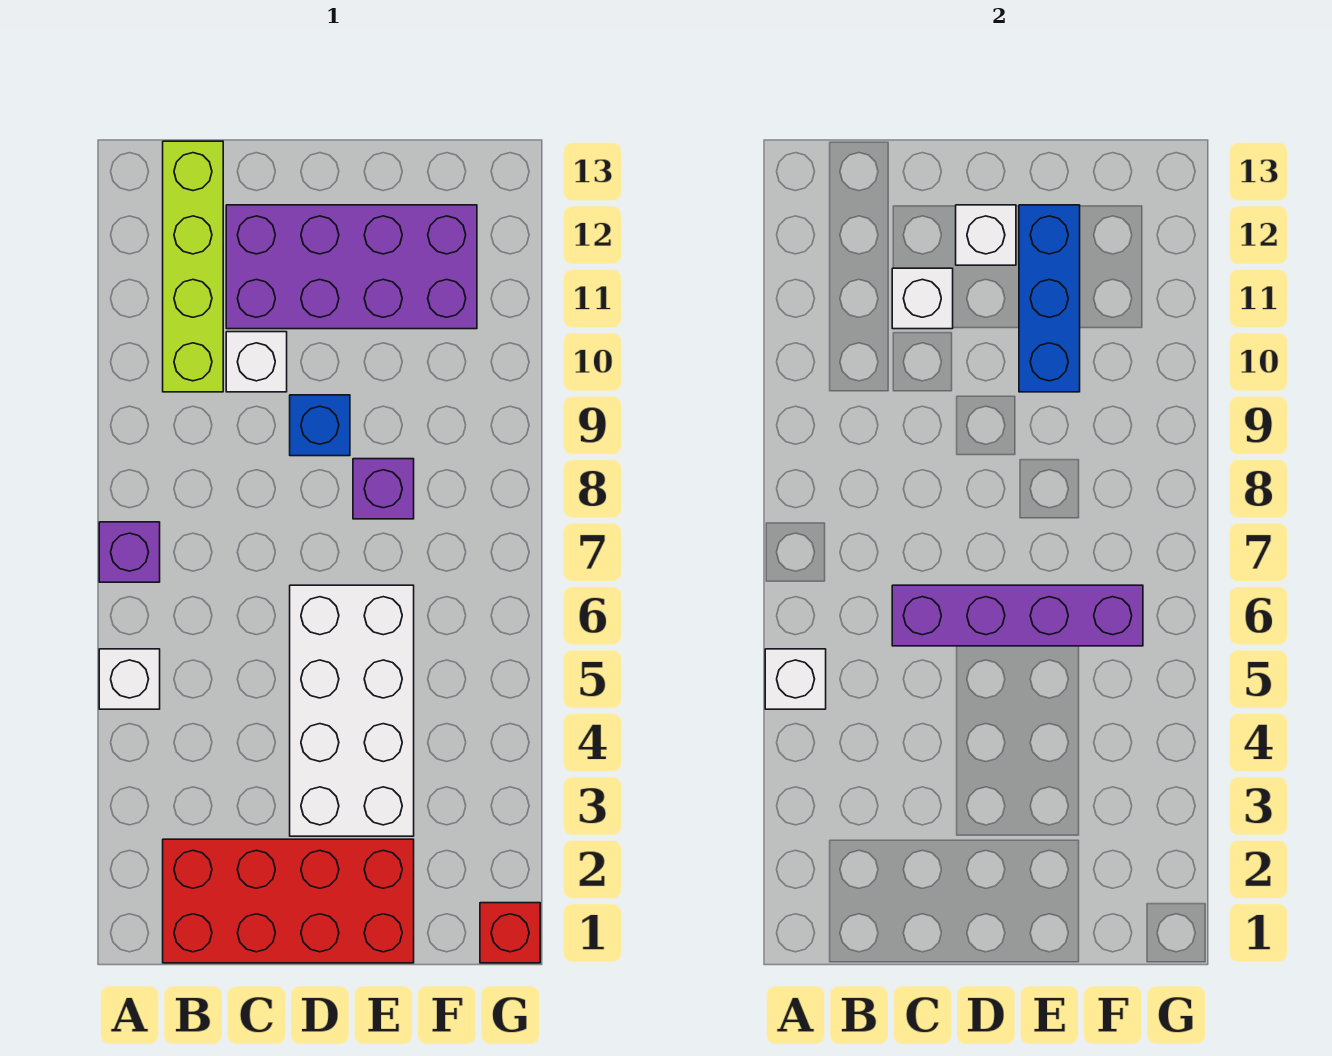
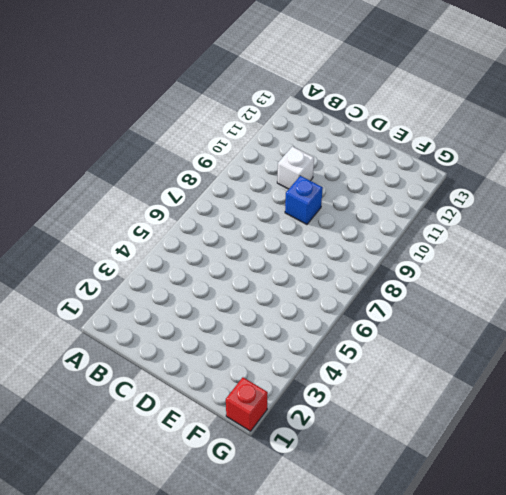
none -> white brick A5 level 1
none -> purple brick A7 level 1
none -> red brick B1:E2 level 1

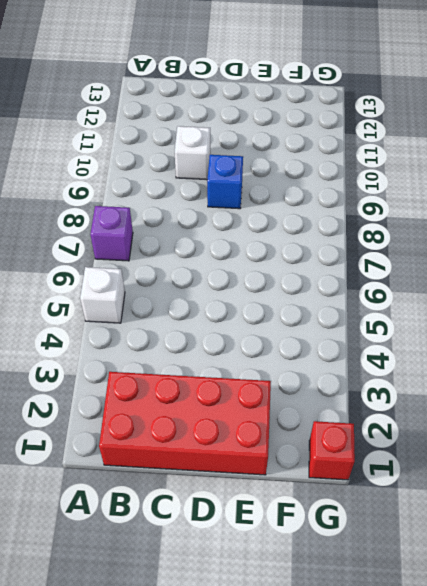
none -> lime brick B10:B13 level 1
none -> purple brick C11:F12 level 1
none -> white brick D3:E6 level 1

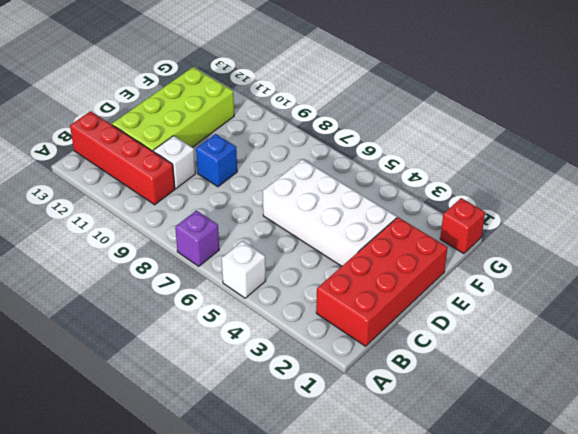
red brick B10:B13 level 1 -> lime brick B10:B13 level 1
lime brick C11:F12 level 1 -> purple brick C11:F12 level 1
none -> purple brick E8 level 1
none -> white brick A5 level 2
none -> purple brick C6:F6 level 2

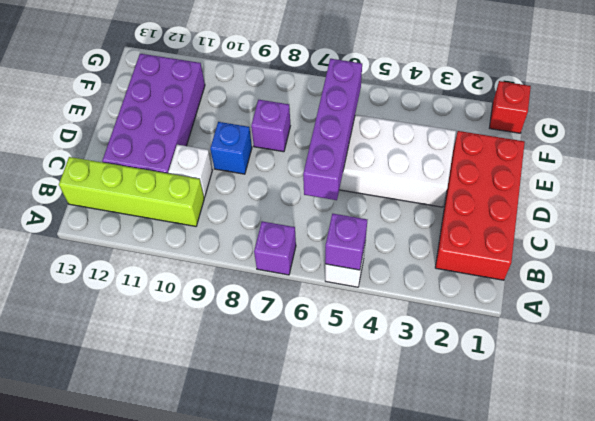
purple brick A5 level 2 -> white brick A5 level 2
none -> white brick C11 level 2
none -> white brick D12 level 2
none -> blue brick E10:E12 level 2

